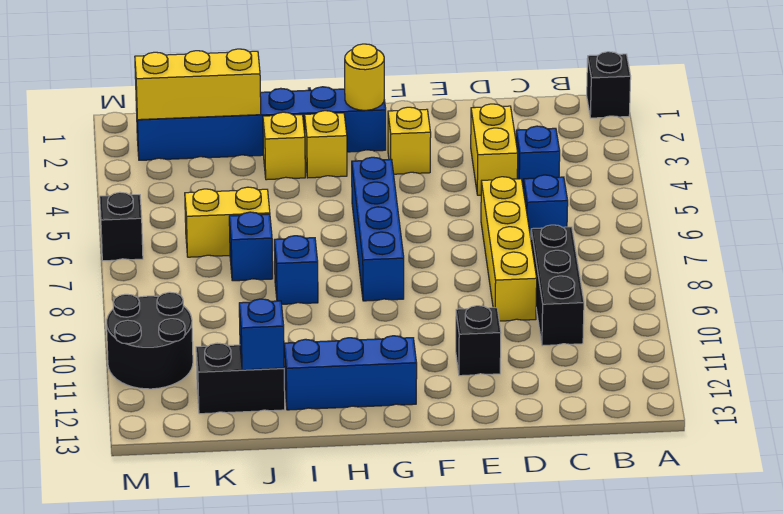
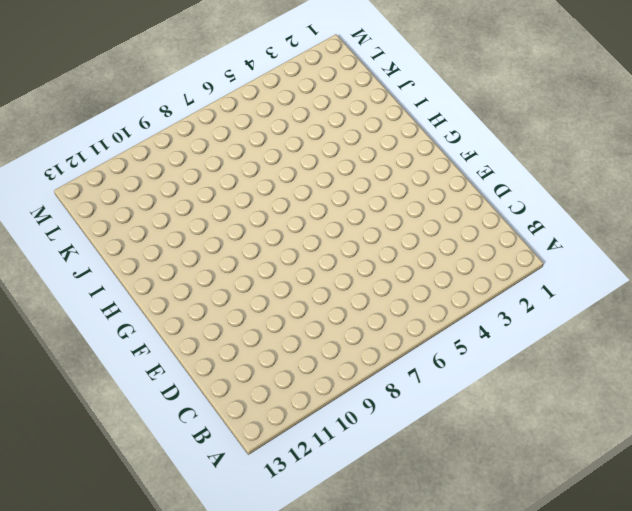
none -> black brick A1 level 1
none -> blue brick C4 level 1
none -> blue brick C6 level 1

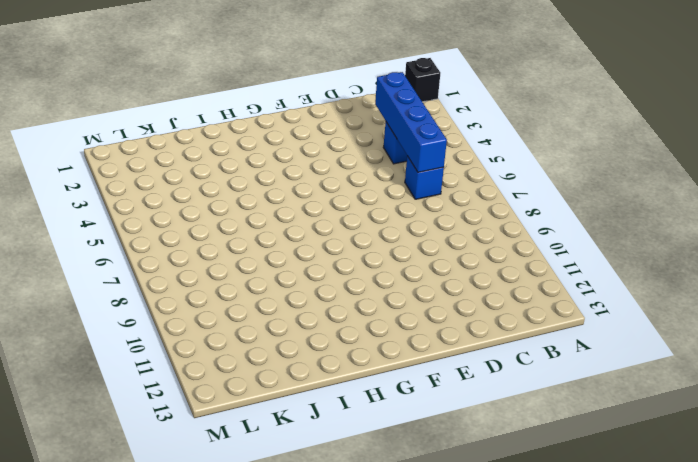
blue brick C3:C6 level 2 -> blue brick G5:G8 level 1
none -> black brick C8:C10 level 1
none -> yellow brick D3:D4 level 1
none -> yellow brick D6:D9 level 1

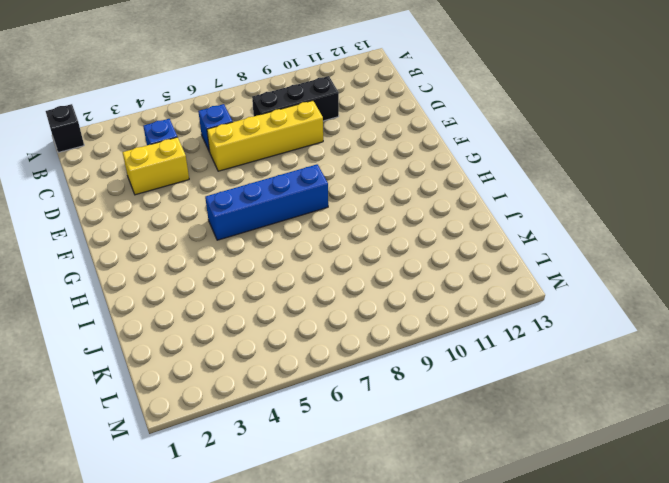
none -> black brick E11 level 1
none -> yellow brick F3 level 1
none -> blue brick G2:L2 level 1

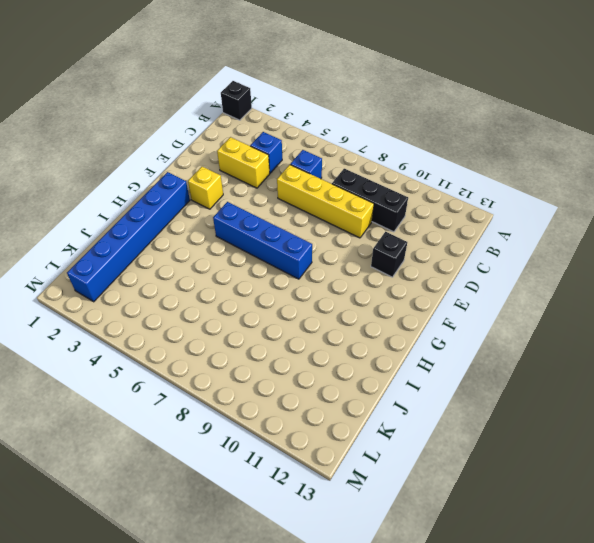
none -> blue brick G12:I12 level 1
none -> yellow brick H3 level 1
none -> yellow brick I3 level 1

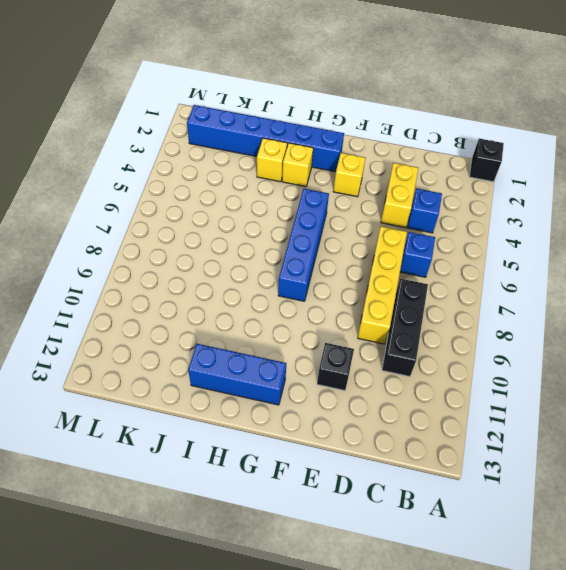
none -> blue brick I8 level 1
none -> yellow brick J6:K6 level 1
none -> blue brick J7 level 1

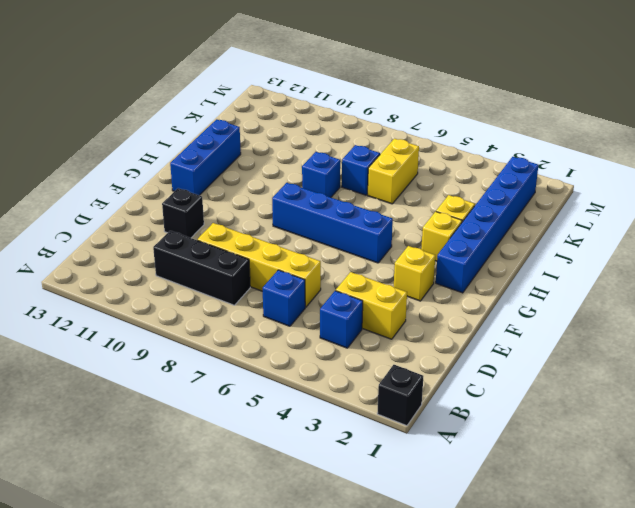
none -> black brick J12:K12 level 1
none -> black round brick L10:M11 level 1
none -> black brick M6 level 1

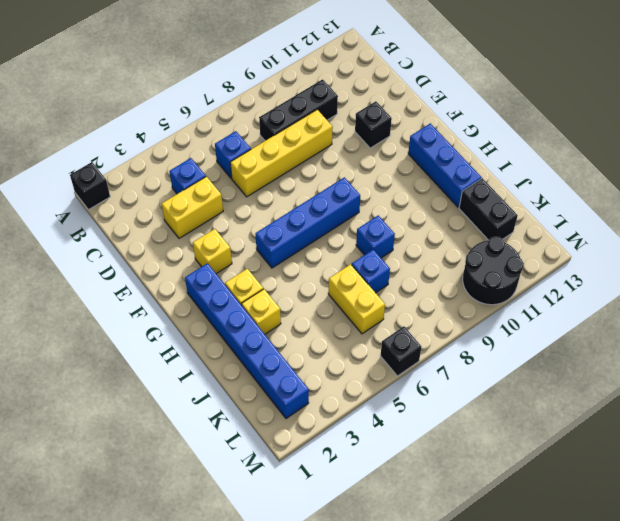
none -> yellow round brick G2 level 2
none -> yellow brick J2:L2 level 2
none -> blue brick J12 level 2

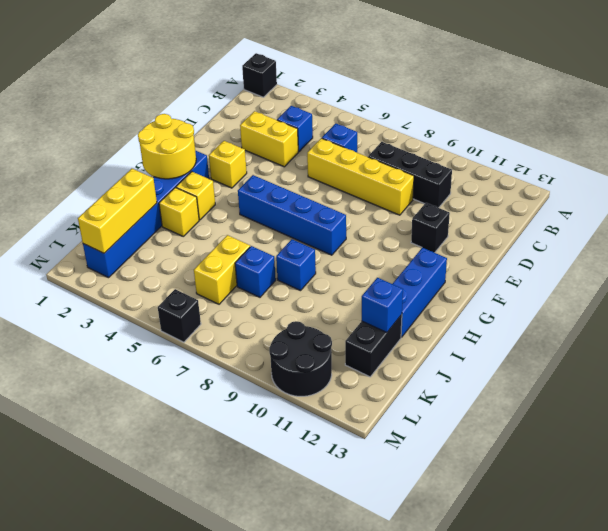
yellow round brick G1:H2 level 2 -> yellow round brick G2 level 2

